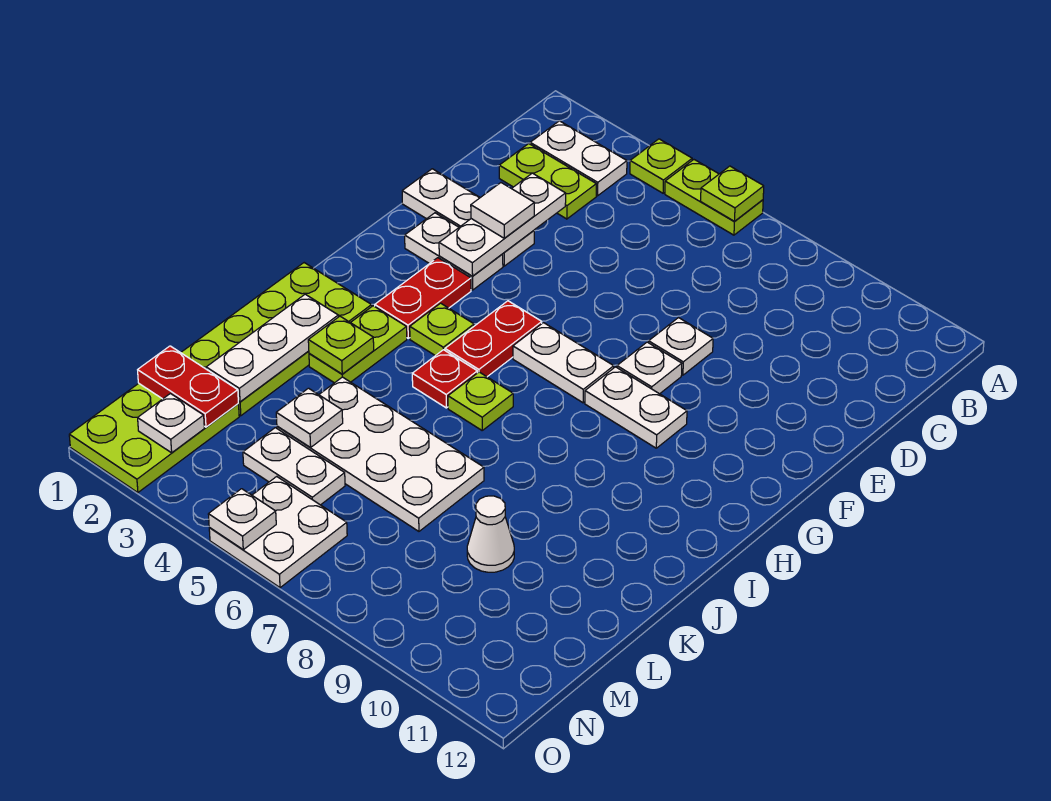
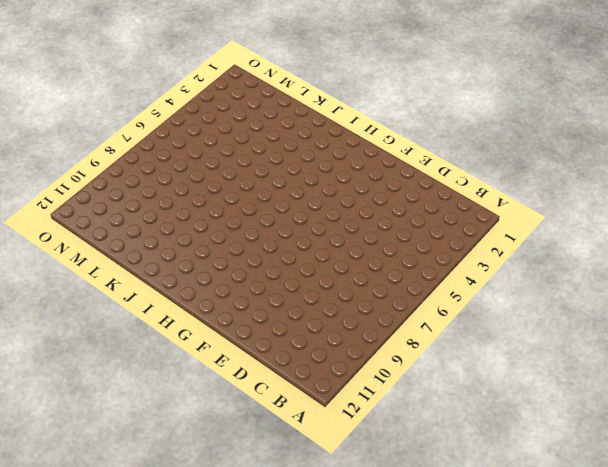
none -> lime plate A4 level 1
none -> lime plate A5:A6 level 1
none -> white plate B2:B3 level 1
none -> lime plate C2:C3 level 1

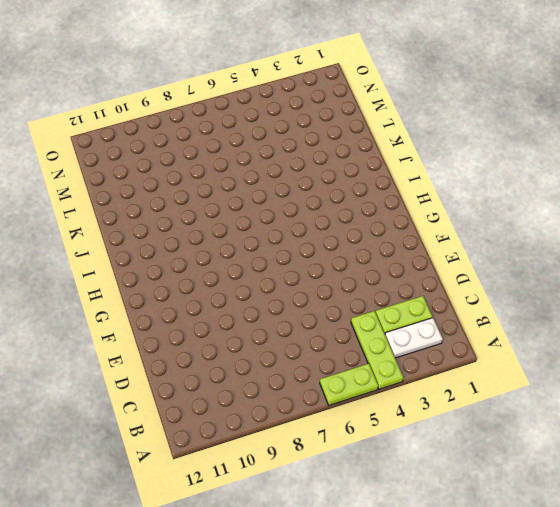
lime plate A4:C4 level 1 -> lime plate A4 level 1
none -> white plate E1:E3 level 1
none -> white plate E8 level 1
none -> white plate F2:F3 level 1
none -> white plate F8 level 1

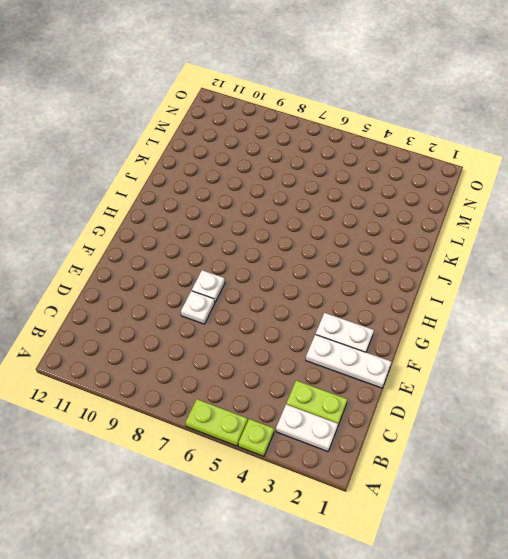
none -> red plate G3:H3 level 1
none -> red plate G5:H5 level 1
none -> white plate G6:G7 level 1
none -> white plate G8:G9 level 1

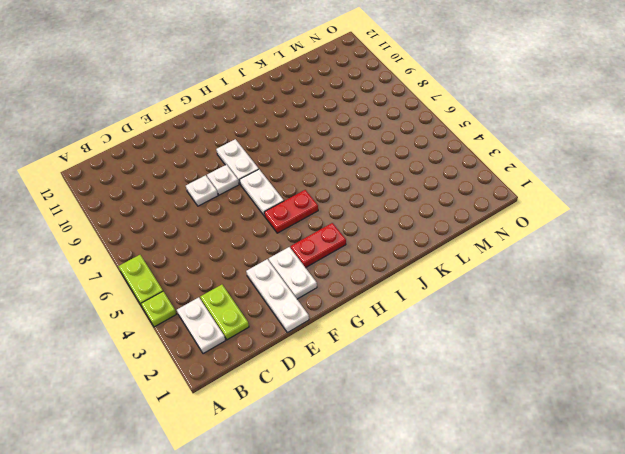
none -> lime plate H4 level 1
none -> lime plate I1:L2 level 1
none -> lime plate I3:J3 level 1
none -> red plate I5 level 1

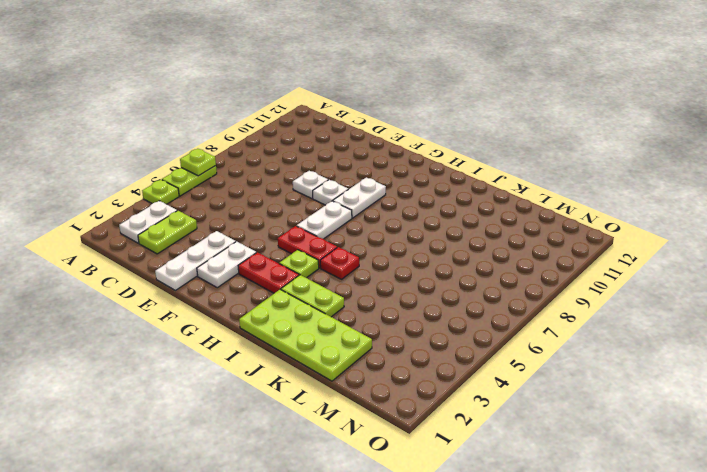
none -> lime plate I6 level 1
none -> white plate K4:L7 level 1
none -> white cone L9 level 1
none -> lime plate M1:O2 level 1

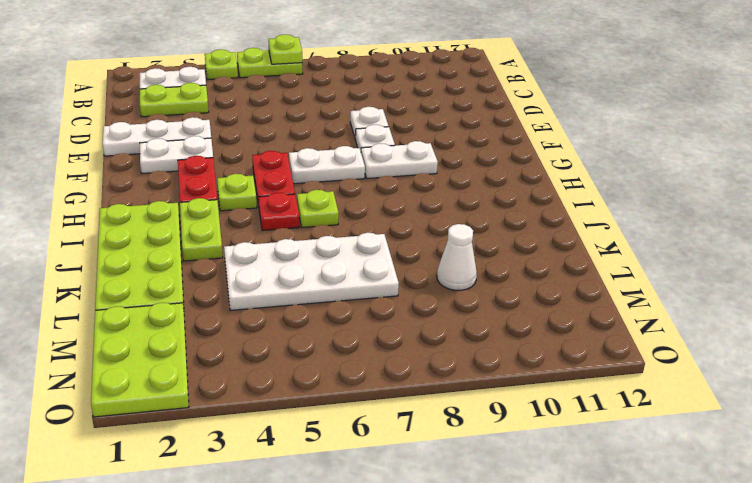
none -> white plate M4:M5 level 1
none -> white plate N5:O6 level 1
none -> white plate D3:F3 level 2
none -> white plate J2:L2 level 2

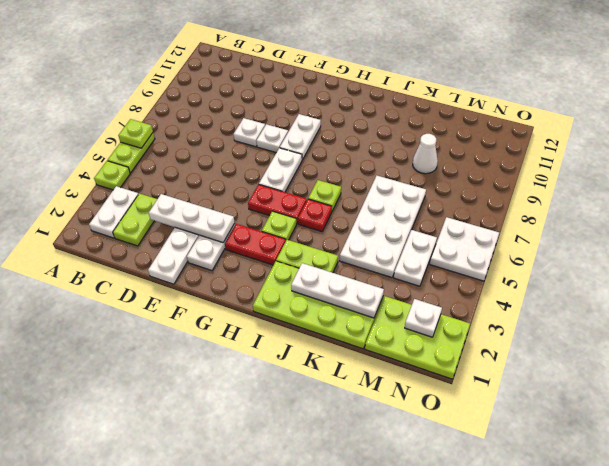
none -> lime plate J3 level 2
none -> white plate L4 level 2
none -> red plate M1:M2 level 2
none -> white plate O5 level 2

